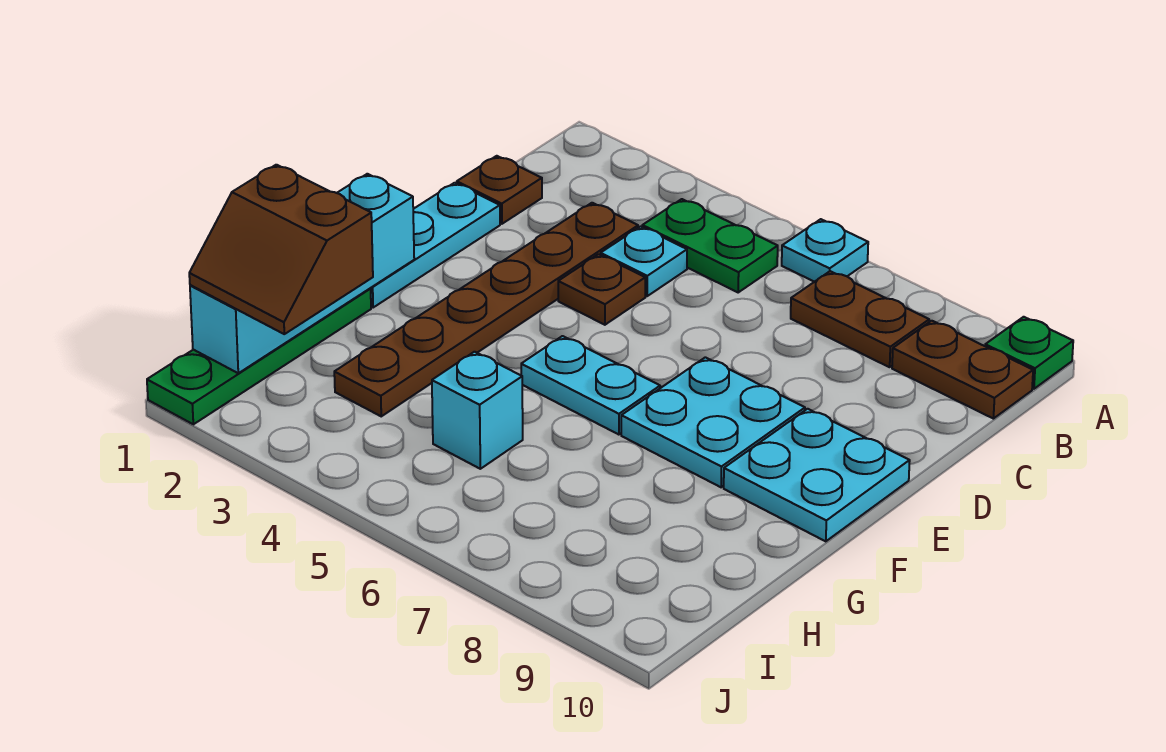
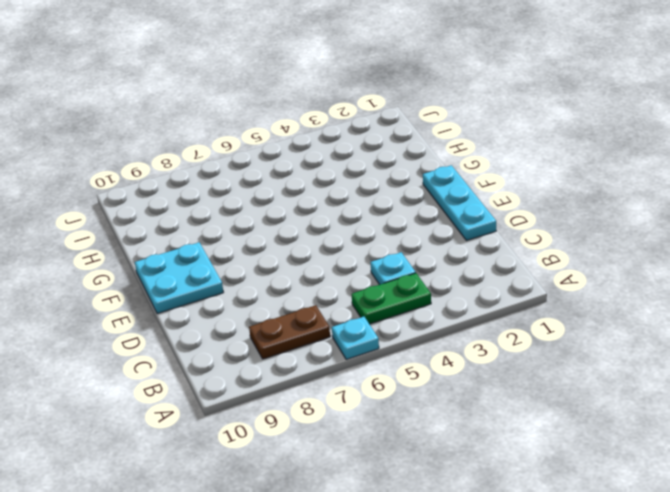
none -> green plate A10 level 1
none -> brown plate B9:B10 level 1
none -> brown plate C1 level 1

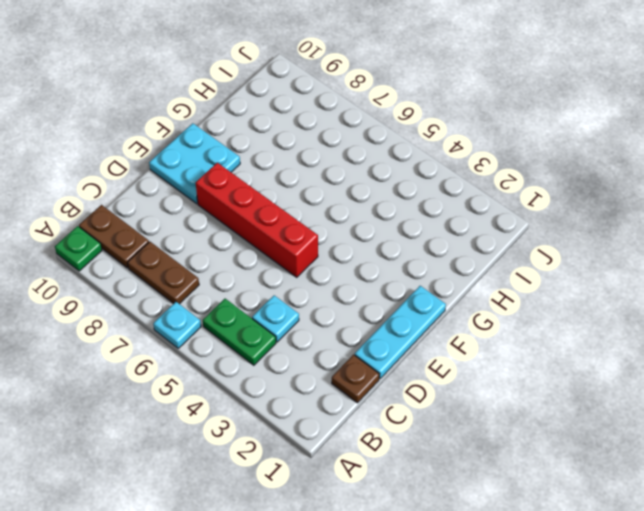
red brick E5:E8 level 1 -> cyan plate E7:F8 level 1
none -> brown plate C3:H3 level 1
none -> brown plate D4 level 1
none -> cyan plate F5:F6 level 1

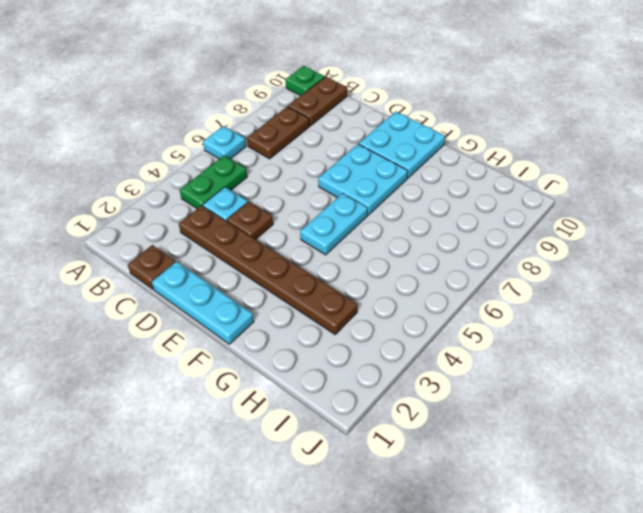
none -> green plate G1:J1 level 1
none -> cyan brick H5 level 1
none -> cyan brick F1:I1 level 2

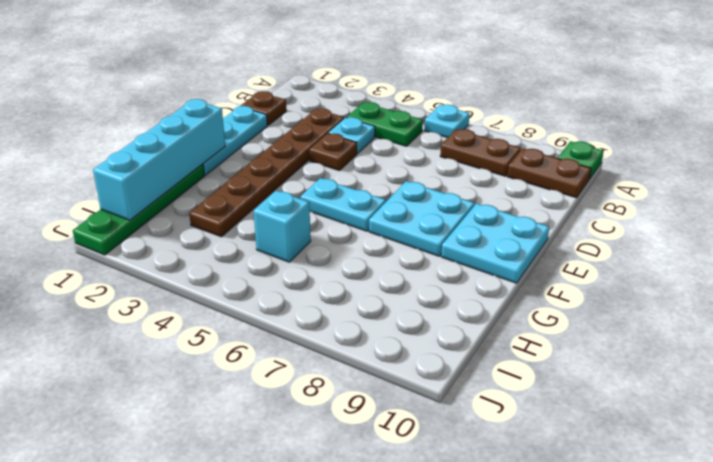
none -> brown slope H1:I2 level 3 top H

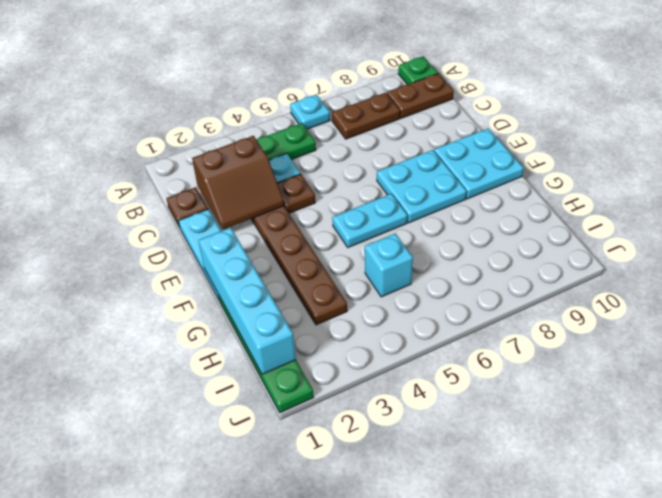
brown slope C2:D3 level 2 top C -> brown slope H1:I2 level 3 top H

